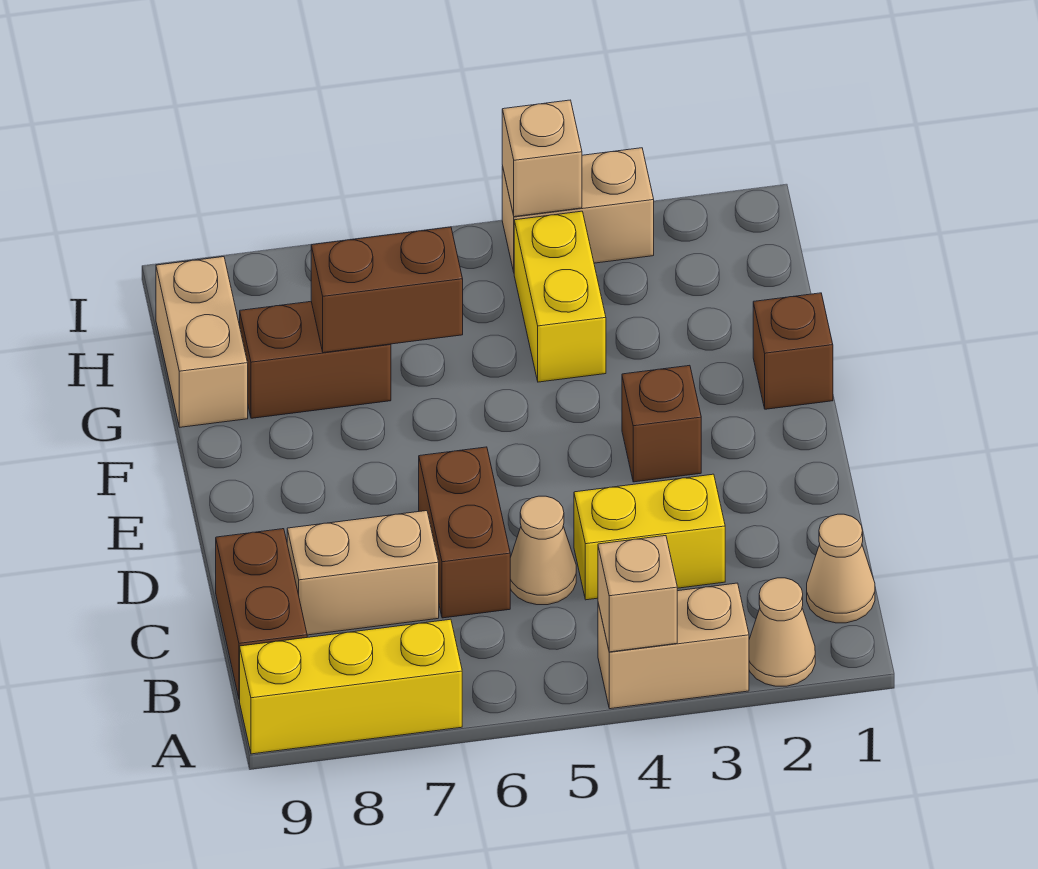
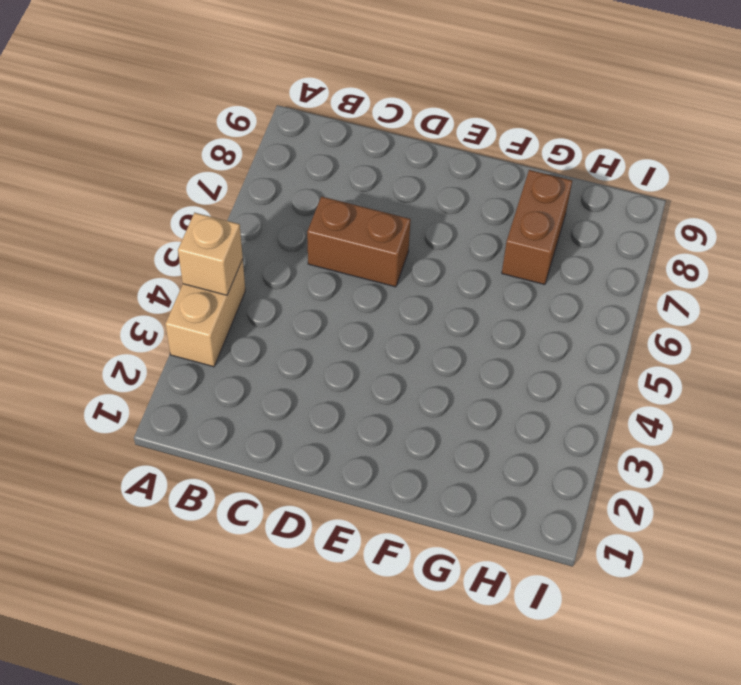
none -> tan cone A2 level 1
none -> yellow brick A7:A9 level 1
none -> tan cone B1 level 1

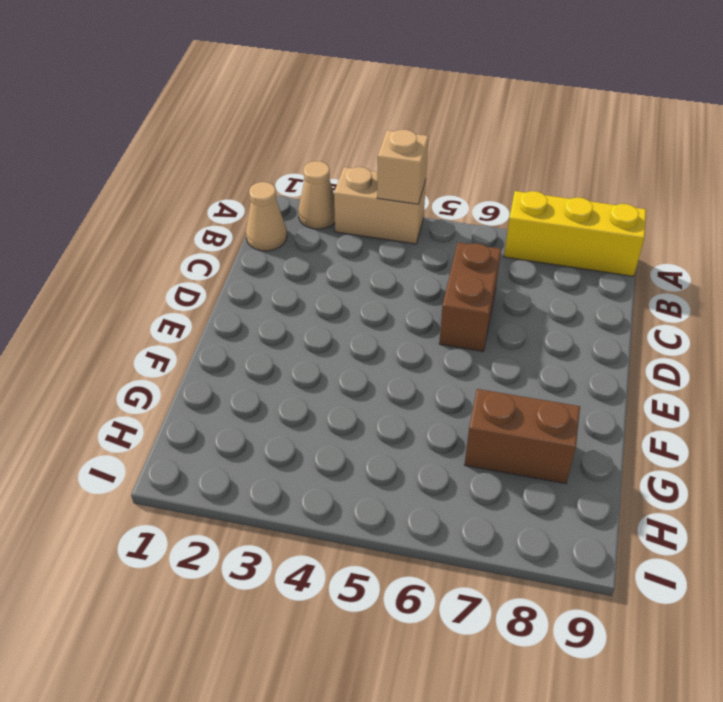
none -> brown brick B9:C9 level 1
none -> yellow brick C3:C4 level 1
none -> tan cone C5 level 1

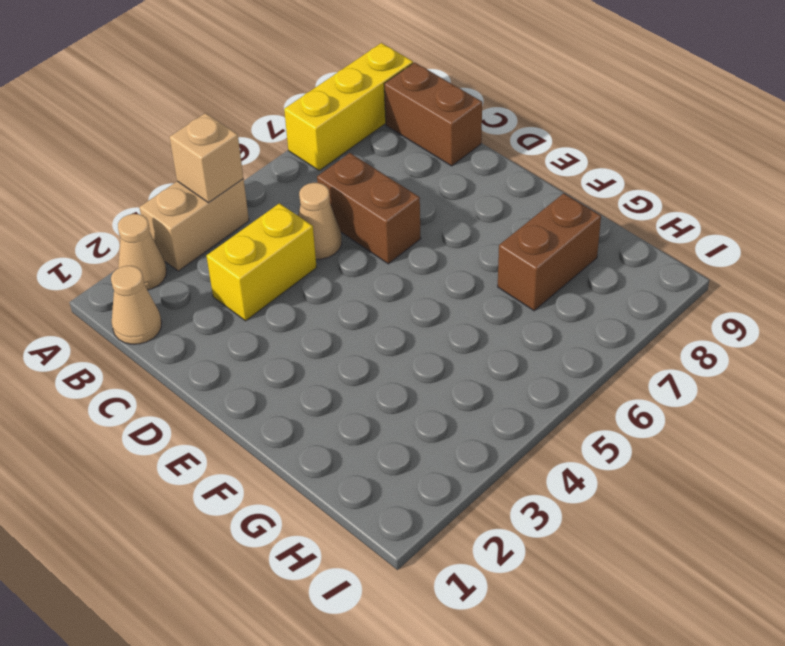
none -> tan brick C7:C8 level 1
none -> brown brick E3 level 1
none -> brown brick F1 level 1

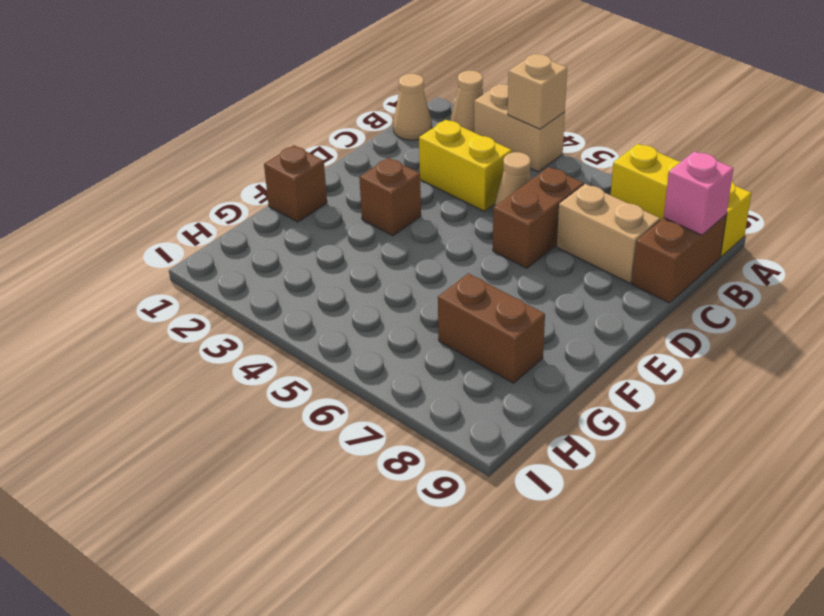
pink brick B9 level 2 -> none
none -> yellow brick G4:H4 level 1
none -> tan brick G9:H9 level 1
none -> tan brick I3:I4 level 1

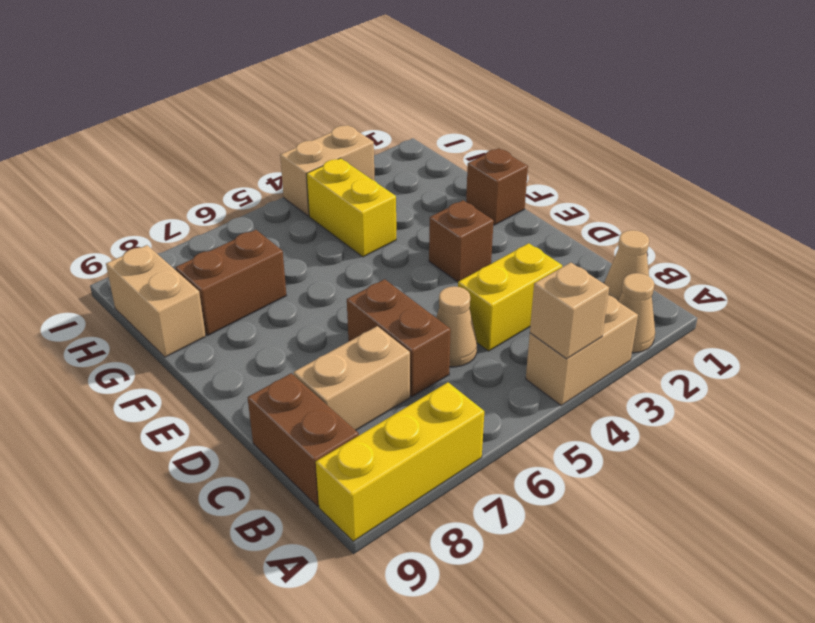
none -> brown brick G6:G7 level 2
none -> tan brick I4 level 2

